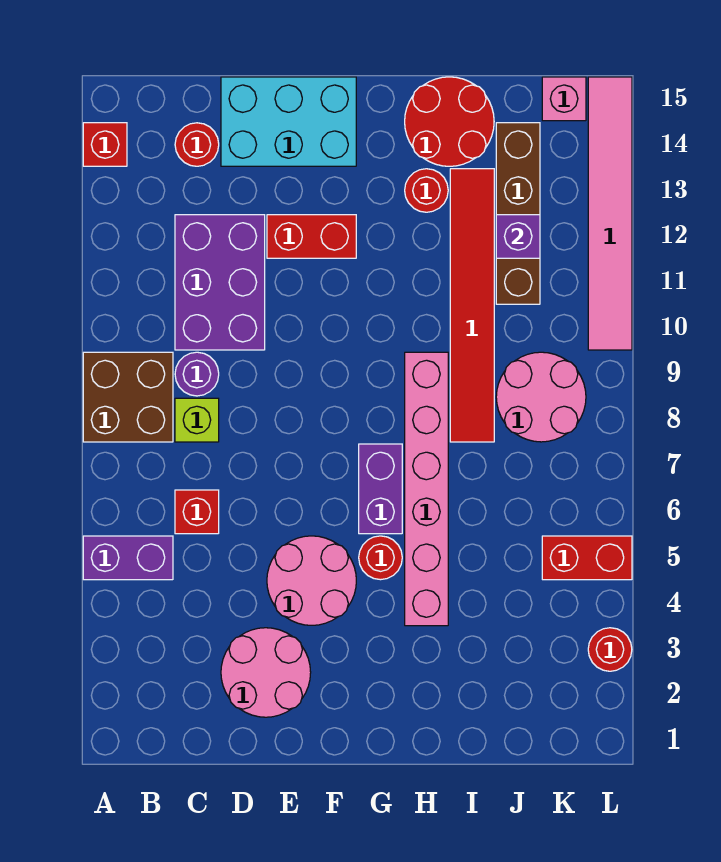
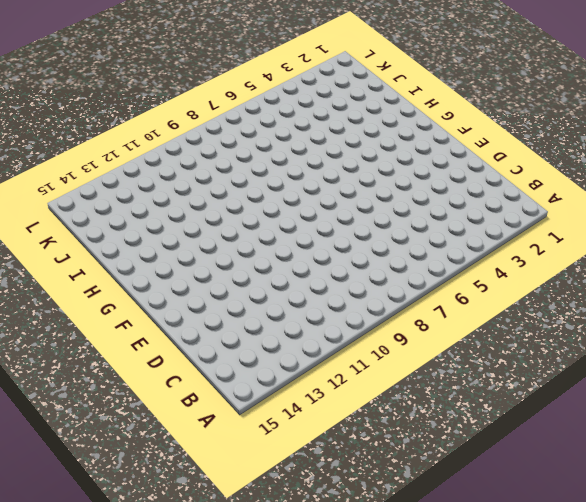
none -> purple brick A5:B5 level 1
none -> brown brick A8:B9 level 1
none -> red brick A14 level 1

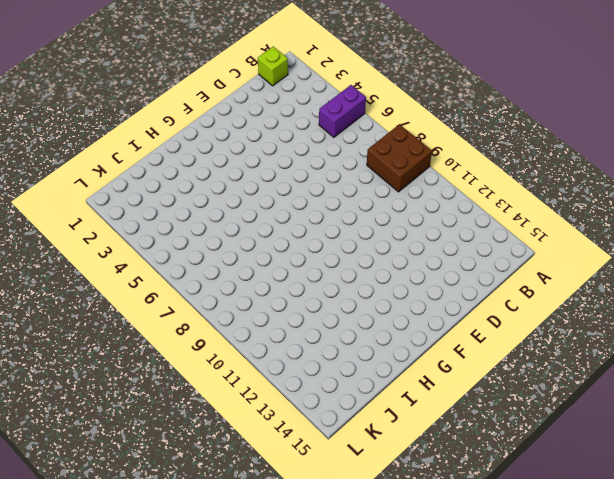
lime brick B1 level 1 -> lime brick C8 level 1
none -> red brick A14 level 1
none -> red brick C6 level 1
none -> purple round brick C9 level 1

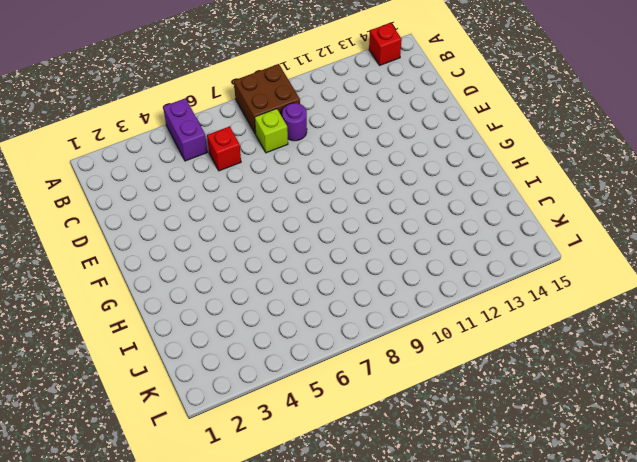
none -> purple brick C10:D12 level 1
none -> red round brick C14 level 1
none -> pink round brick D2:E3 level 1

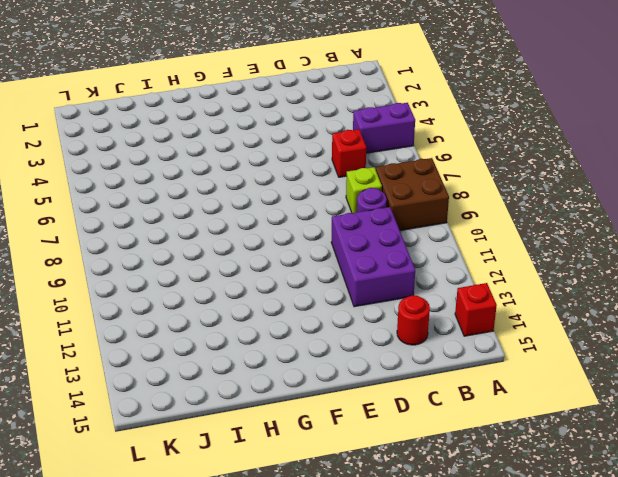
none -> pink round brick D2:E3 level 1
none -> cyan brick D14:F15 level 1
none -> pink round brick E4:F5 level 1

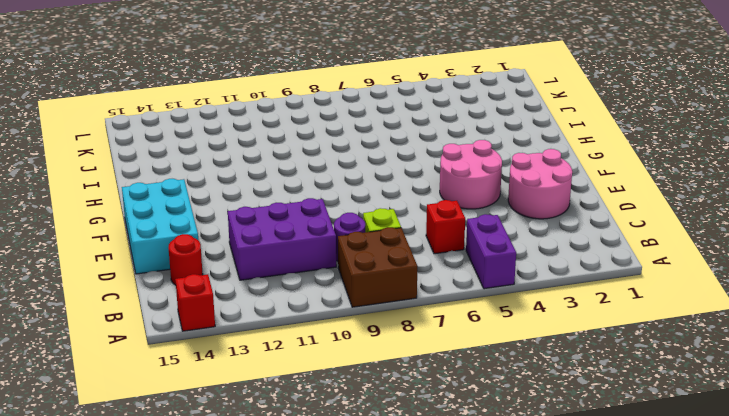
none -> red brick E12:F12 level 1
none -> red round brick G5 level 1
none -> purple brick G6:G7 level 1

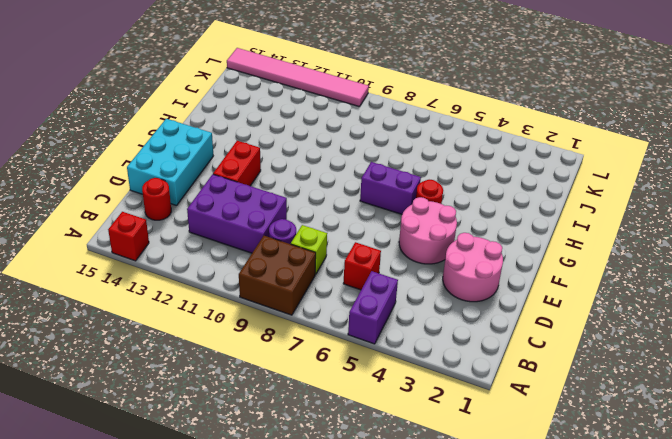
none -> pink brick H4:H9 level 1
none -> red round brick H13 level 1
none -> red round brick H14:I15 level 1

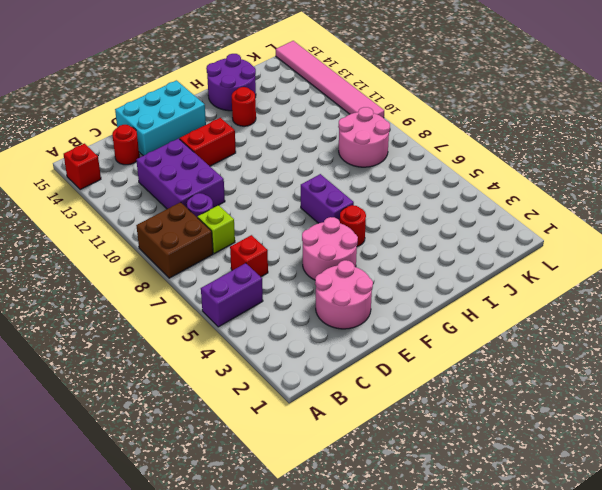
purple round brick H14:I15 level 1 -> red round brick H14:I15 level 1
none -> pink brick H4:H9 level 1
none -> red tile I8:I13 level 1
none -> brown brick J11:J14 level 1

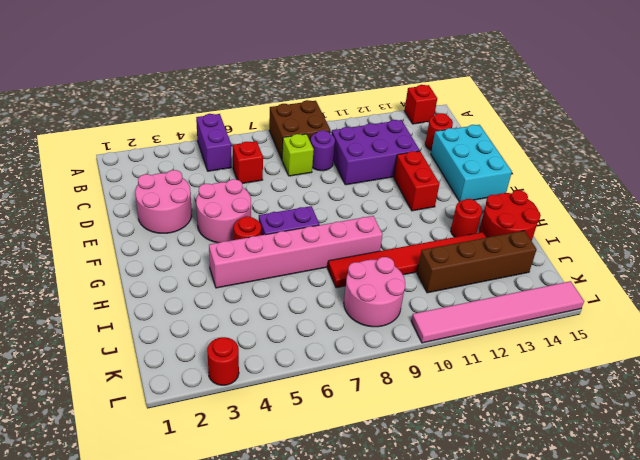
none -> red brick K5:L5 level 1
none -> pink brick K15 level 1
none -> purple brick J12 level 2

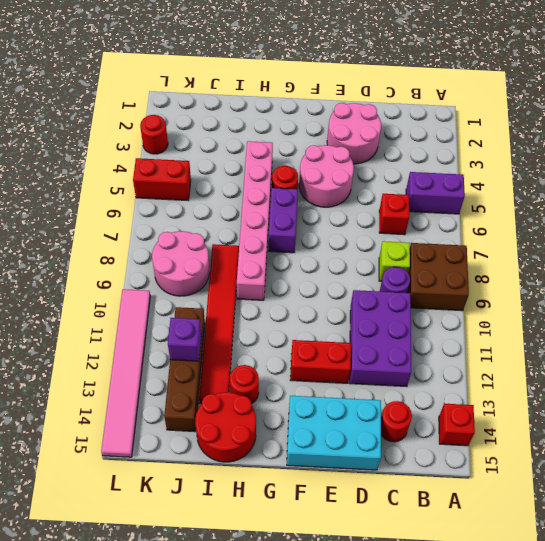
none -> pink brick K15 level 1

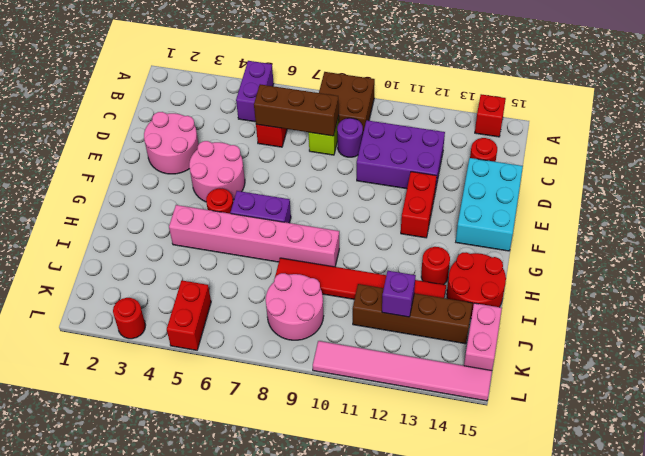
brown brick C6:C8 level 2 -> none
pink brick J15:K15 level 1 -> pink brick K15 level 1

